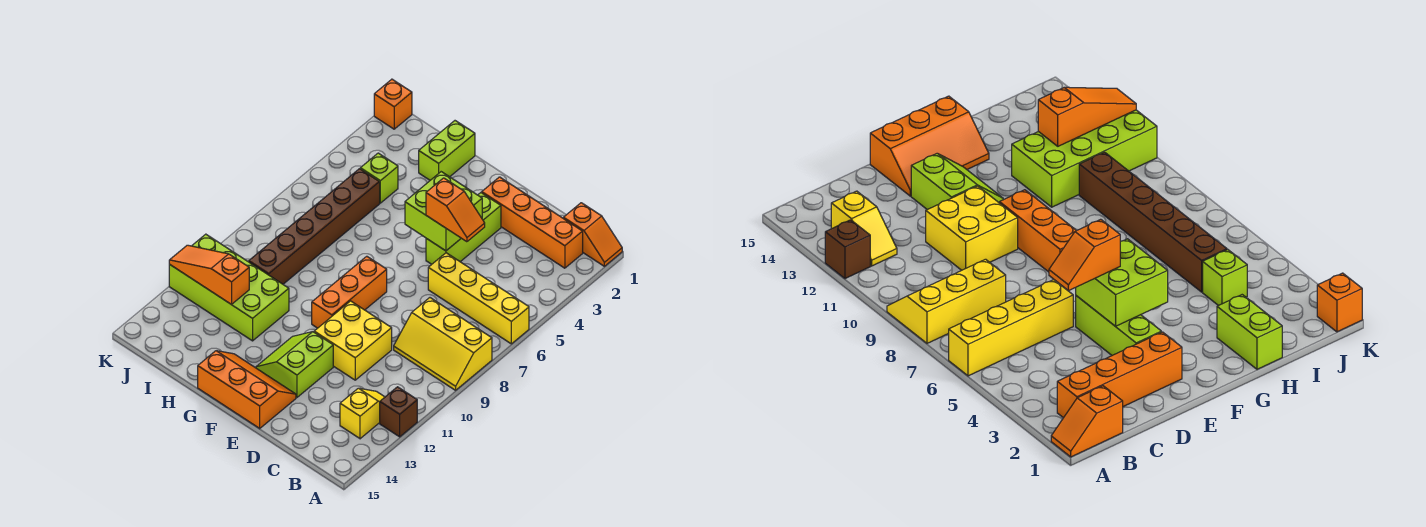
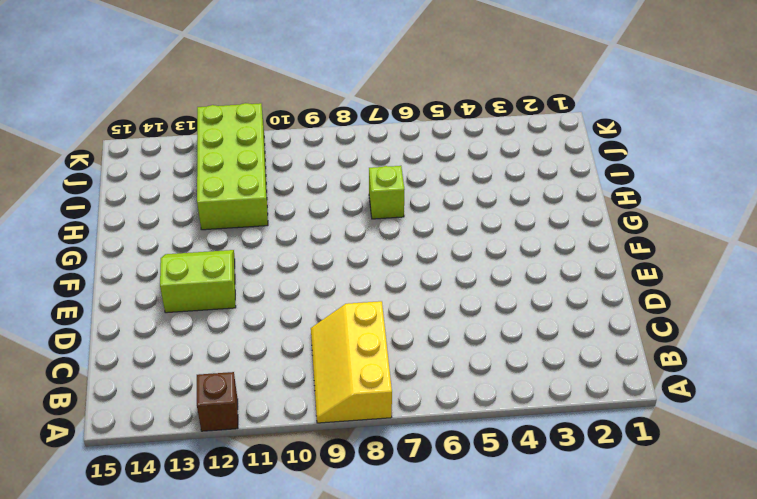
lime brick H7 level 1 -> lime brick I4 level 1
none -> orange slope A1:B1 level 1 top B
none -> yellow brick A6:D6 level 1
none -> orange brick B2:E2 level 1

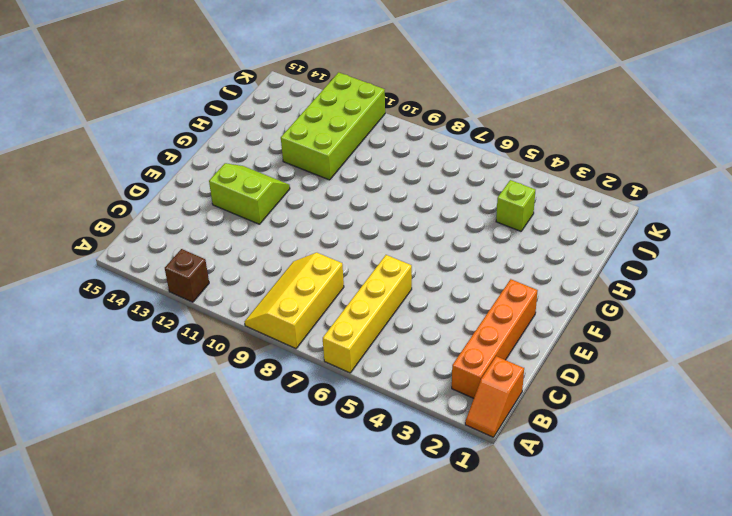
none -> yellow slope B12:B13 level 1 top 13
none -> yellow brick D10:E11 level 1
none -> lime brick E3:E5 level 1

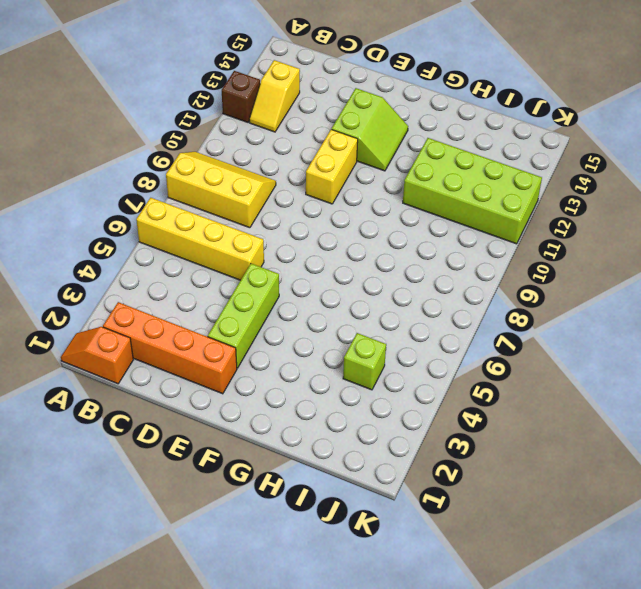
yellow brick E10:E11 level 1 -> yellow brick D10:E11 level 1
none -> orange slope E14:G15 level 1 top 15
none -> orange brick F8:F10 level 1
none -> lime brick H1:H2 level 1

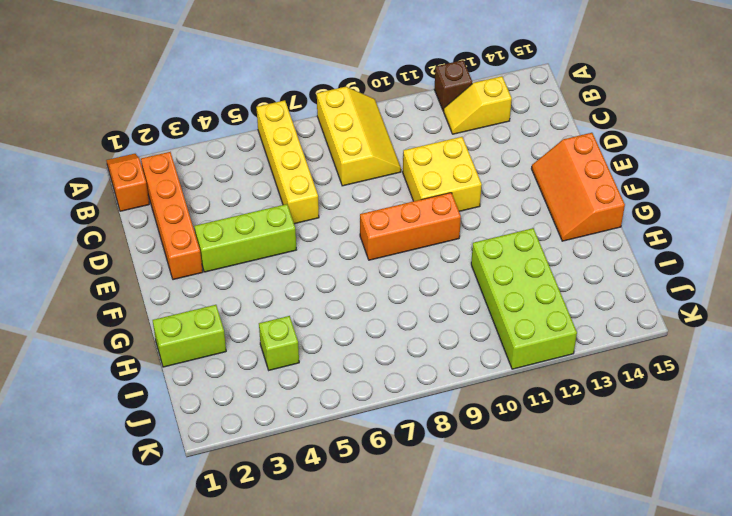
none -> lime slope E12:F13 level 1 top E
none -> brown brick I5:I10 level 1
none -> orange brick K1 level 1

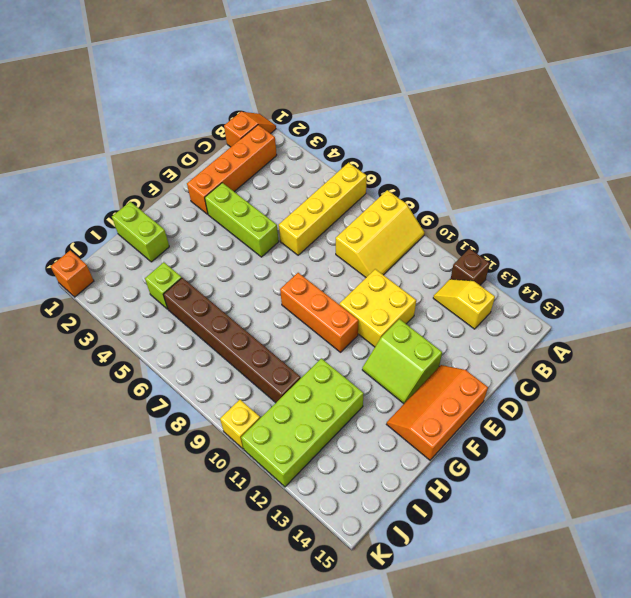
yellow brick K10 level 1 -> none
none -> lime brick E4:F5 level 2
none -> orange slope I12:K12 level 2 top I
none -> orange slope D5:E5 level 3 top E

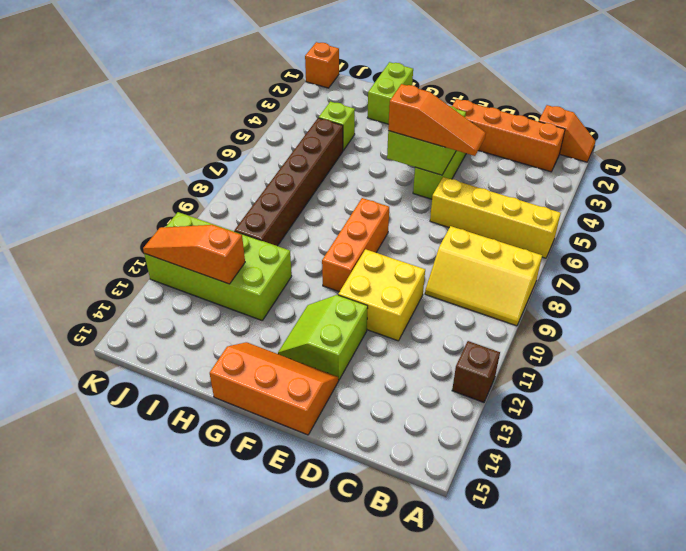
orange slope D5:F5 level 3 top F -> orange slope D5:E5 level 3 top E
none -> yellow slope B12:B13 level 1 top 13

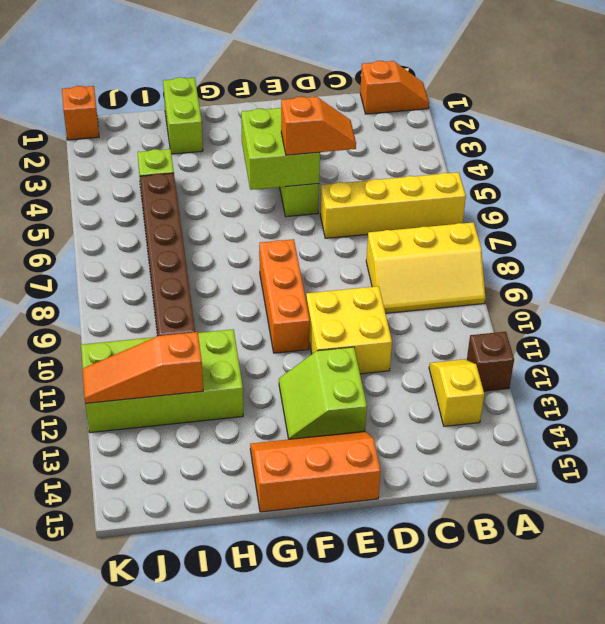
none -> orange brick B2:E2 level 1

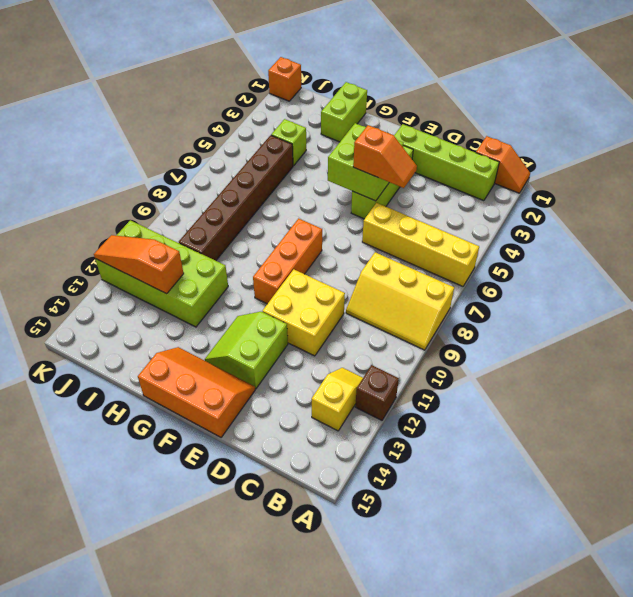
lime brick B2:E2 level 1 -> orange brick B2:E2 level 1

